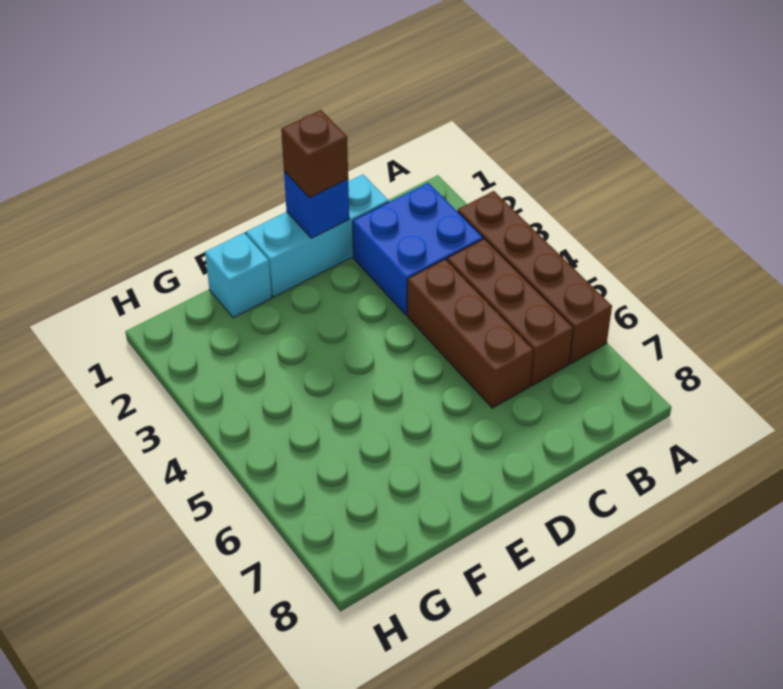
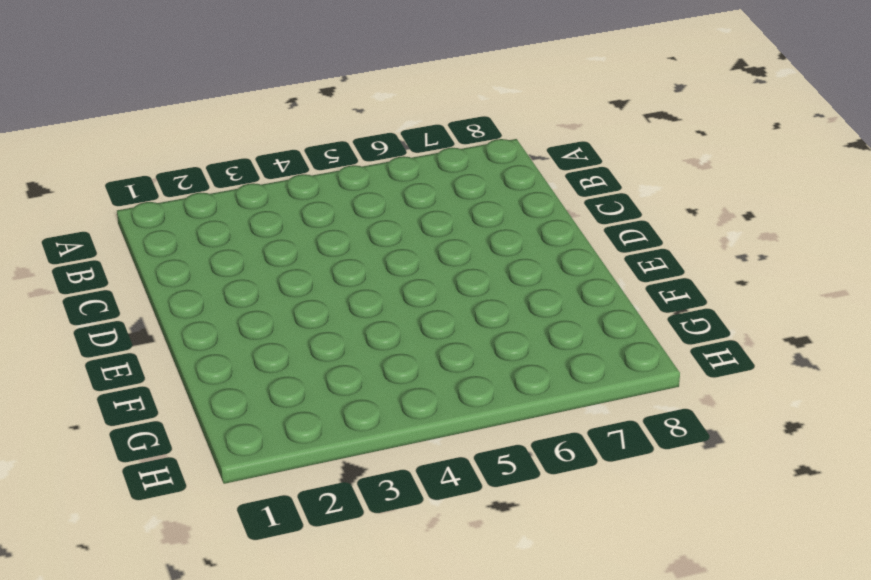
none -> brown brick A3:A6 level 1
none -> blue brick B2:C3 level 1

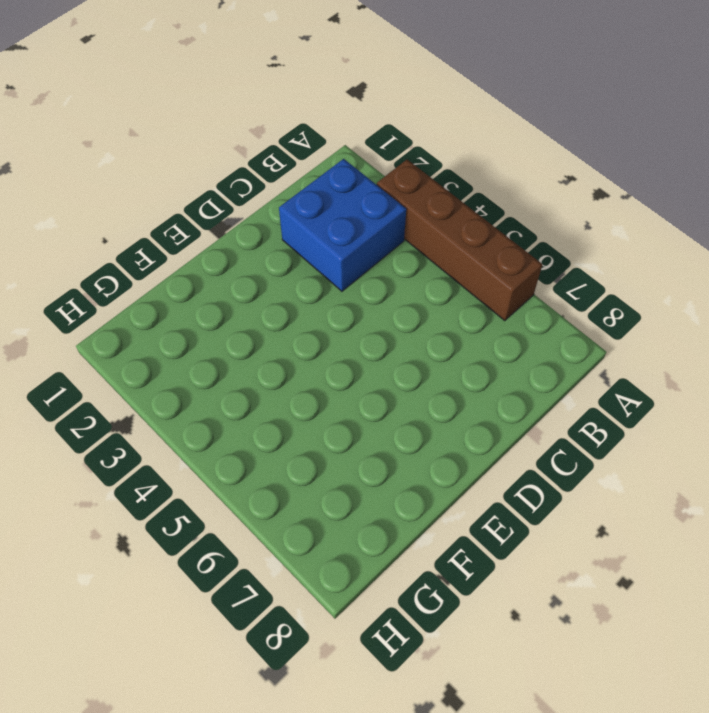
none -> brown brick B4:B6 level 1
none -> cyan brick C1:E1 level 1

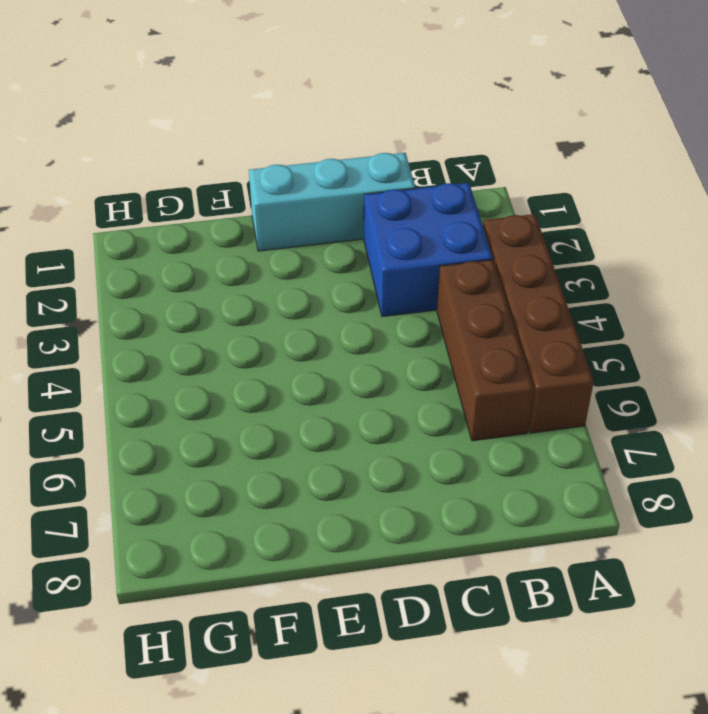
none -> brown brick C4:C6 level 1
none -> cyan brick F1 level 1

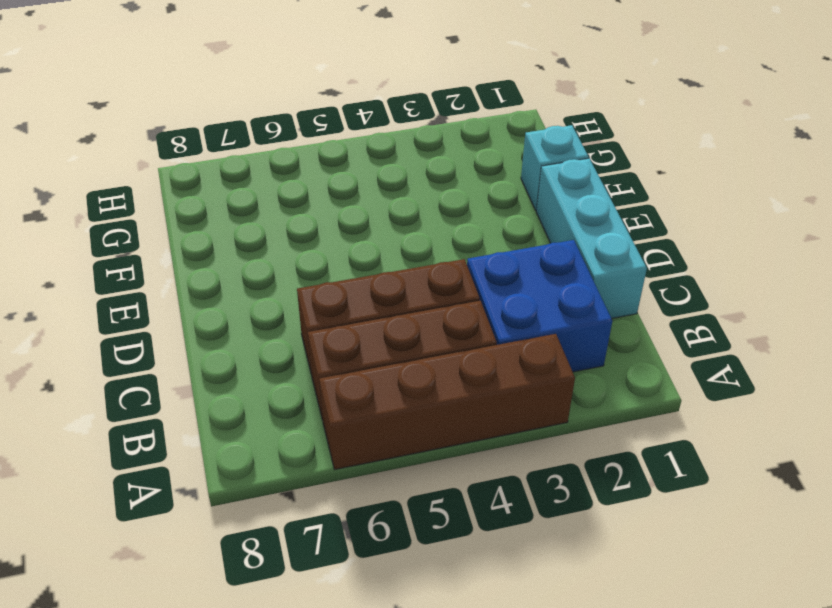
none -> blue brick D1 level 2
none -> brown brick D1 level 3

